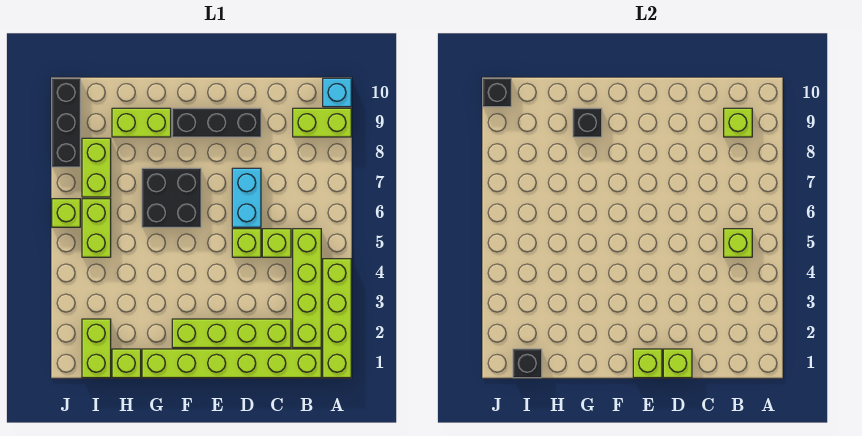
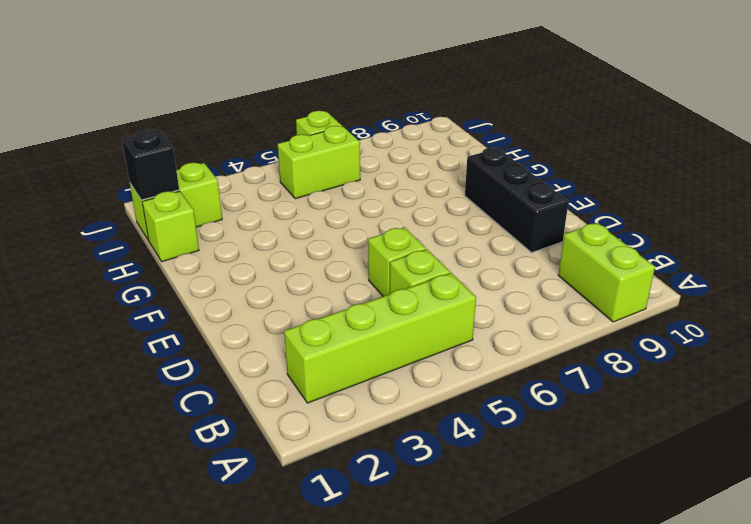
none -> lime brick A1:A4 level 1
none -> cyan brick A10 level 1
none -> lime brick B1:G1 level 1

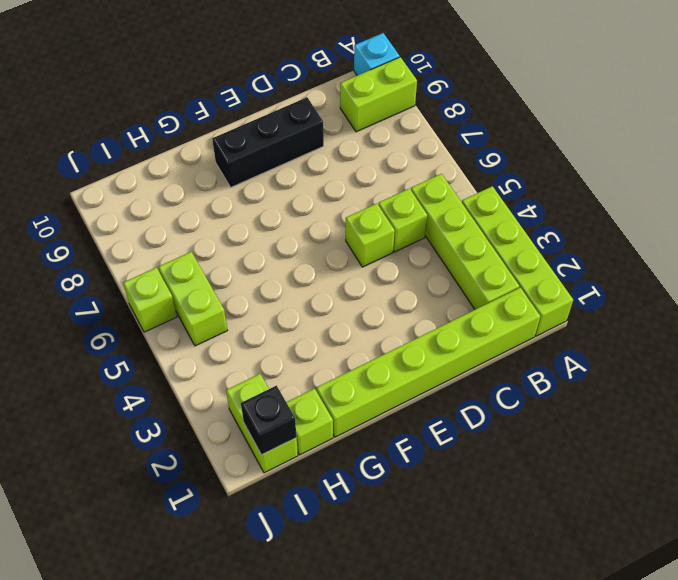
none -> lime brick C2:F2 level 1
none -> cyan brick D6:D7 level 1
none -> black brick F6:G7 level 1

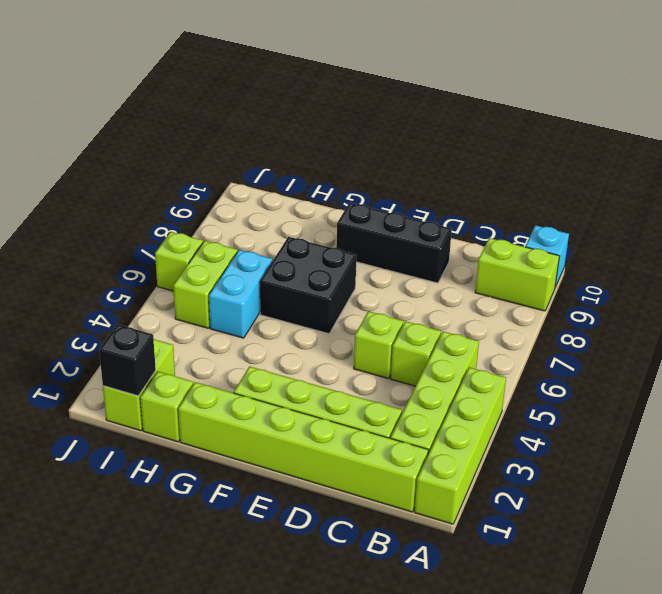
cyan brick H5:H6 level 1 -> cyan brick D6:D7 level 1
none -> lime brick G9:H9 level 1
none -> lime brick I7:I8 level 1
none -> black brick J8:J10 level 1

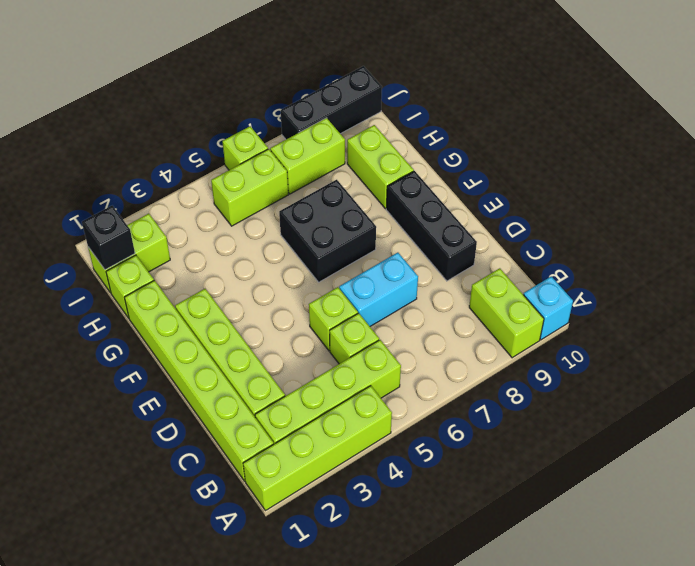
none -> lime brick B5 level 2
none -> lime brick B9 level 2
none -> lime brick D1 level 2

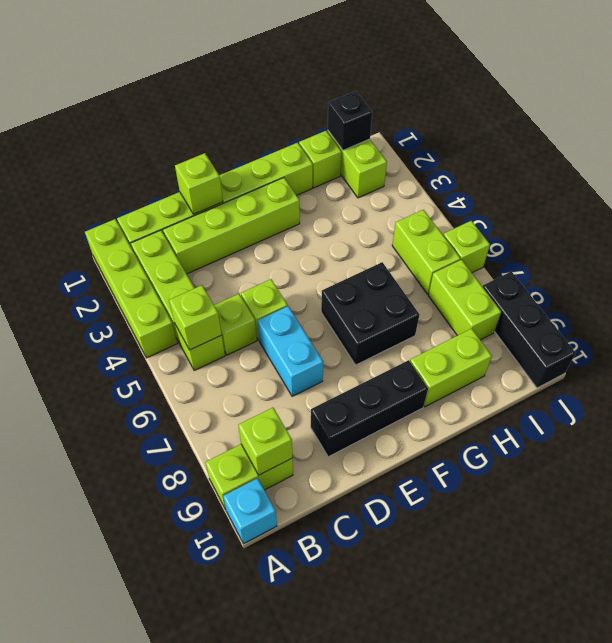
none -> lime brick E1 level 2
none -> black brick G9 level 2
none -> black brick J10 level 2

